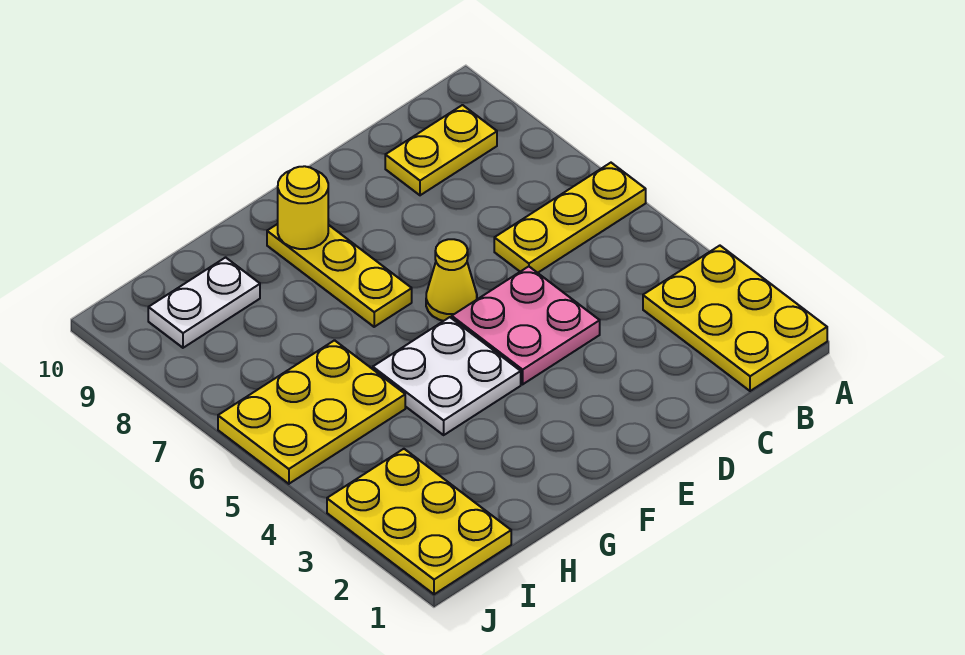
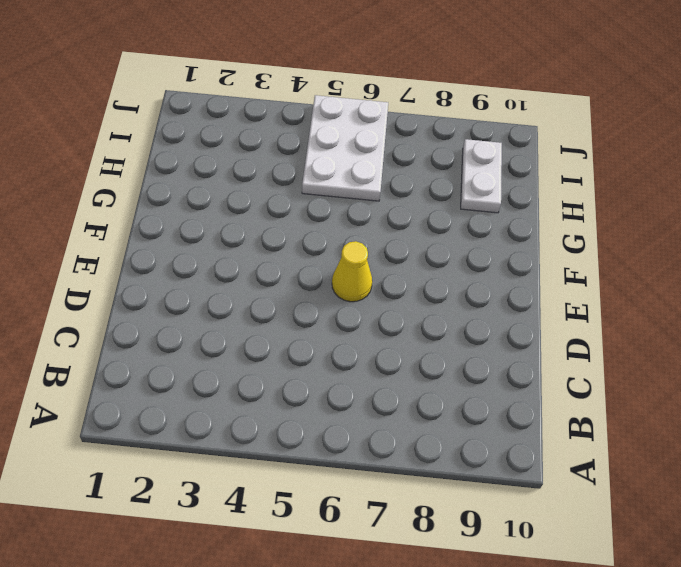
white plate H5:J6 level 1 -> yellow plate H5:J6 level 1
none -> yellow plate A1:B3 level 1
none -> yellow plate A6:C6 level 1

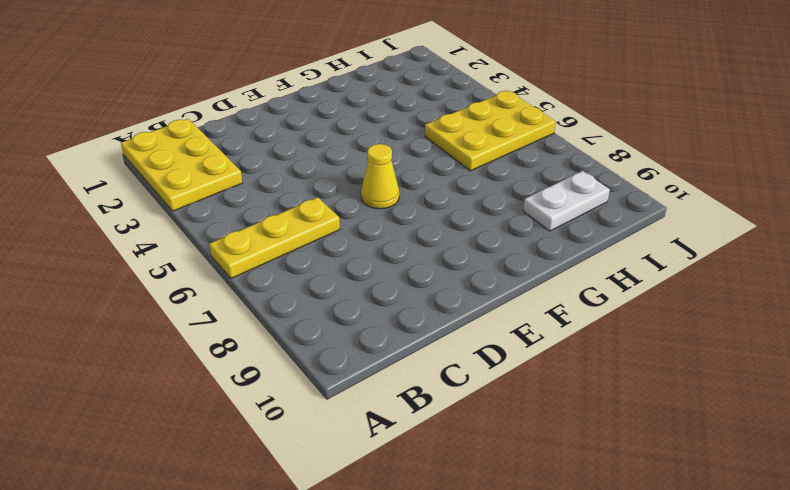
none -> yellow plate B9:C9 level 1
none -> pink plate D4:E5 level 1

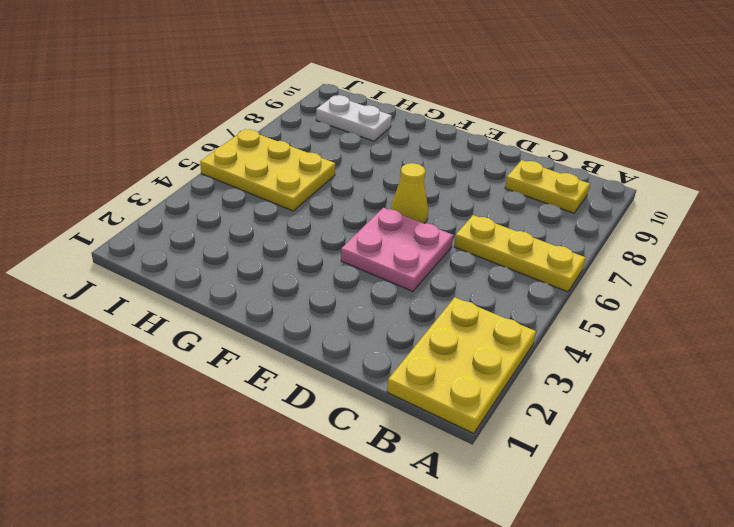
none -> white plate F4:G5 level 1
none -> yellow plate F7:F9 level 1

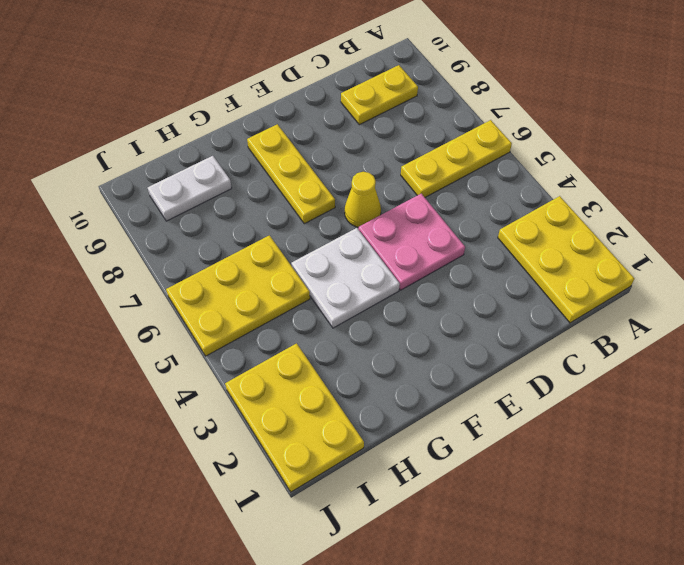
none -> yellow round brick F9 level 2

